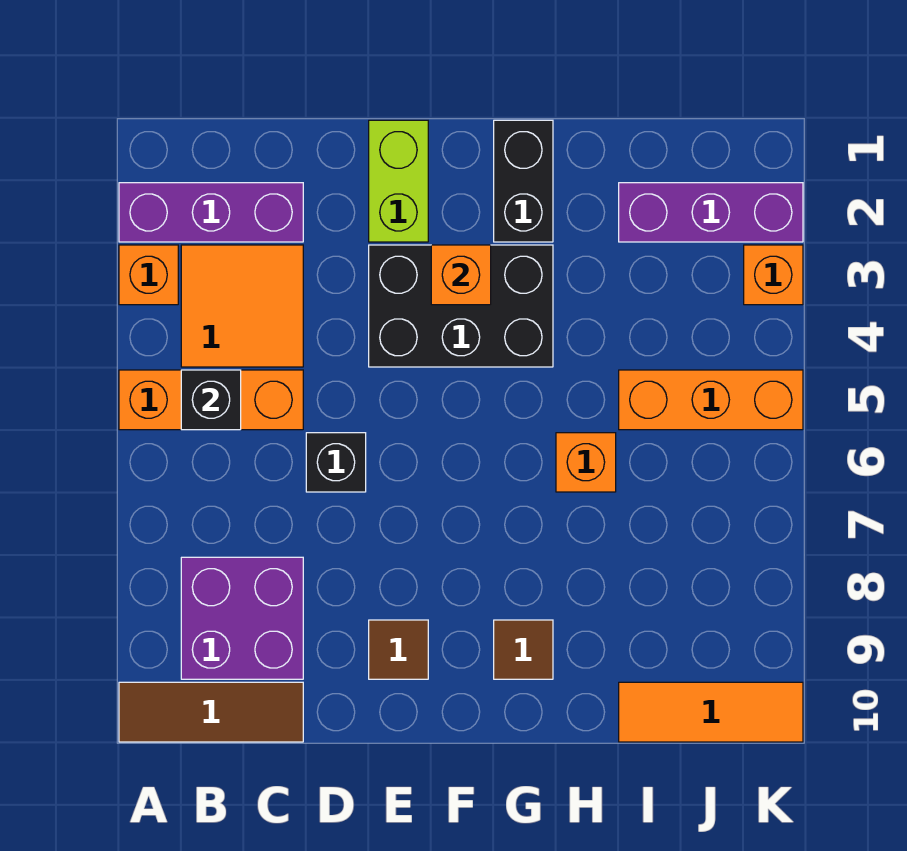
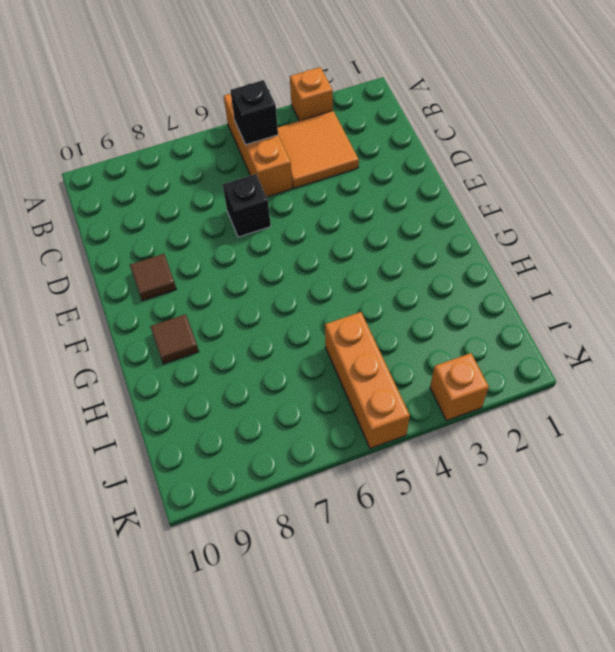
none -> purple brick A2:C2 level 1
none -> brown tile A10:C10 level 1
none -> purple brick B8:C9 level 1

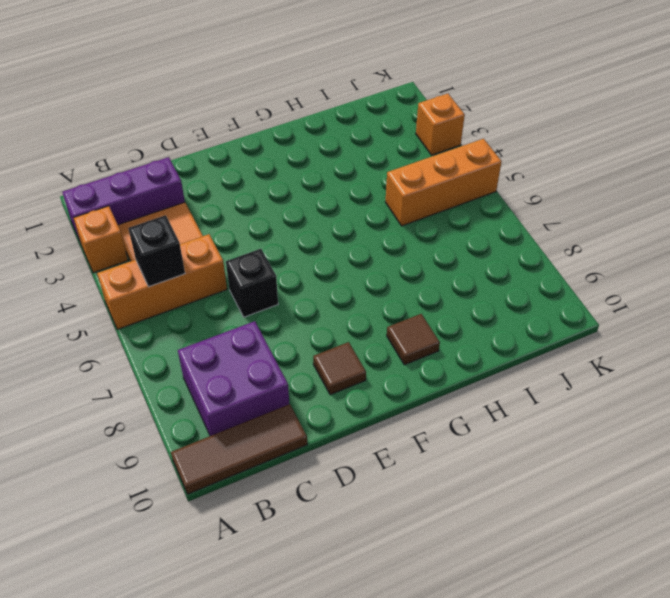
none -> lime brick E1:E2 level 1
none -> black brick E3:G4 level 1
none -> black brick G1:G2 level 1

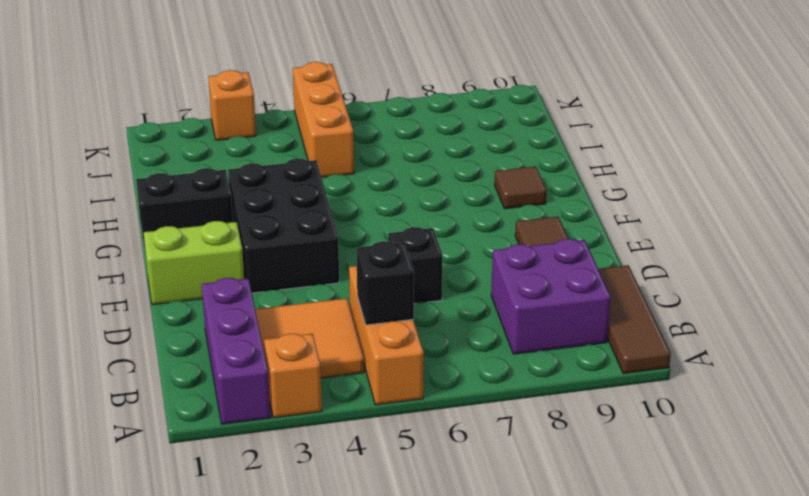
none -> orange brick H6 level 1
none -> purple brick I2:K2 level 1
none -> orange tile I10:K10 level 1

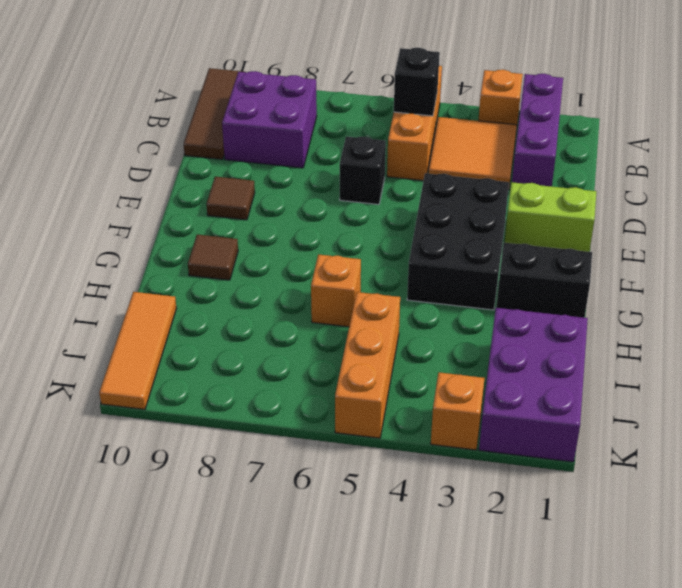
purple brick I1:K2 level 1 -> purple brick I2:K2 level 1
none -> orange brick F3 level 2

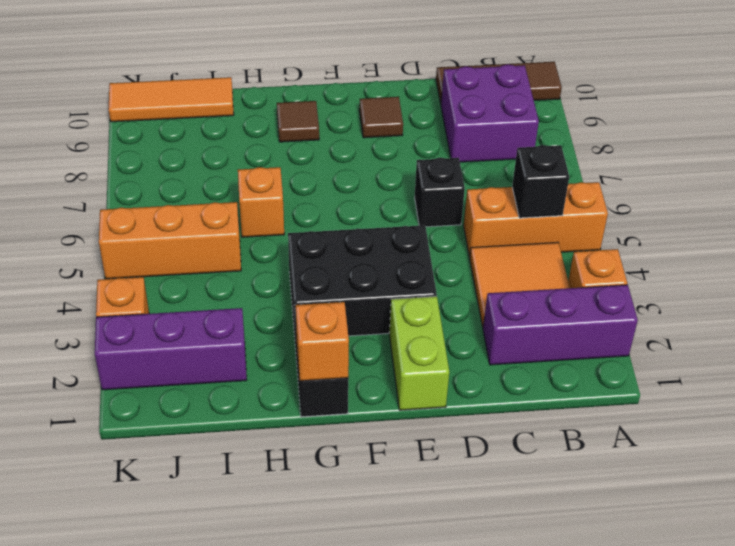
orange brick G1 level 2 -> orange brick F3 level 2

